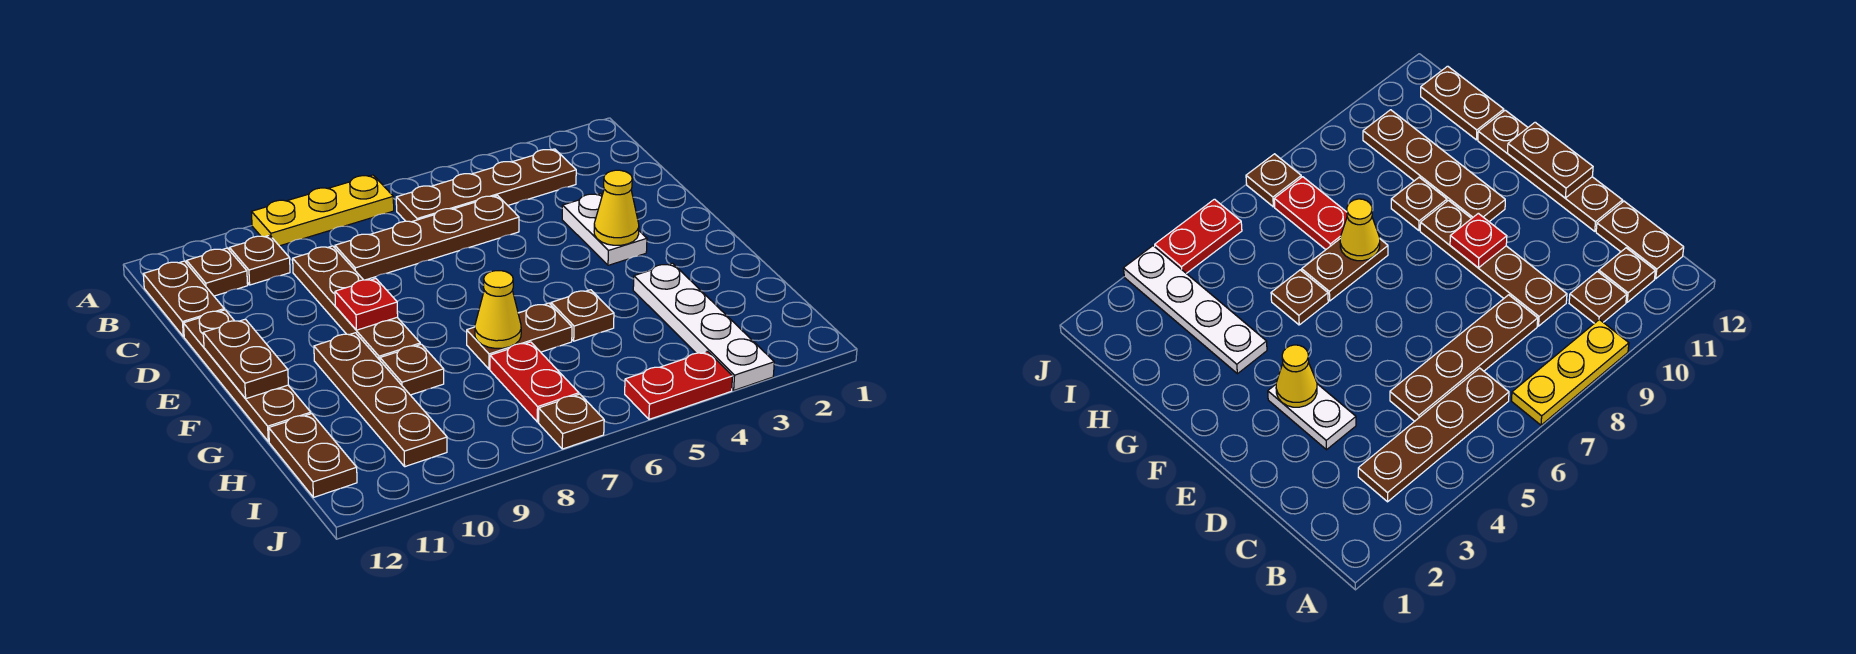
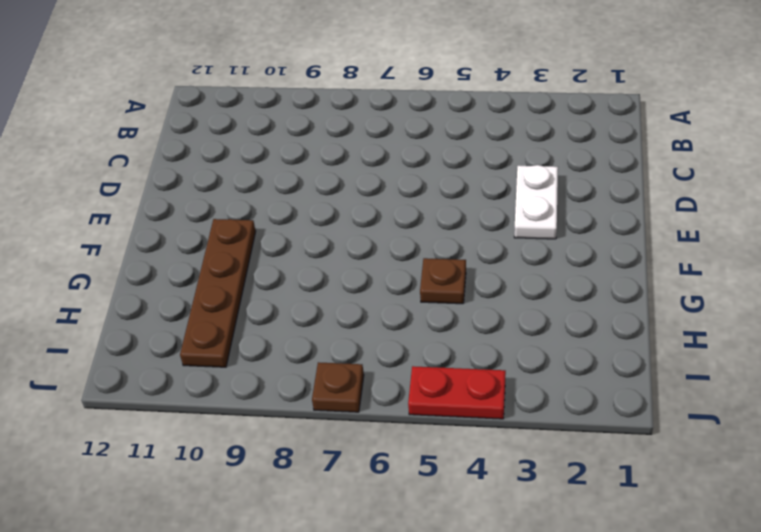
none -> yellow plate A7:A9 level 1
none -> brown plate B3:B6 level 1
none -> brown plate B10 level 1

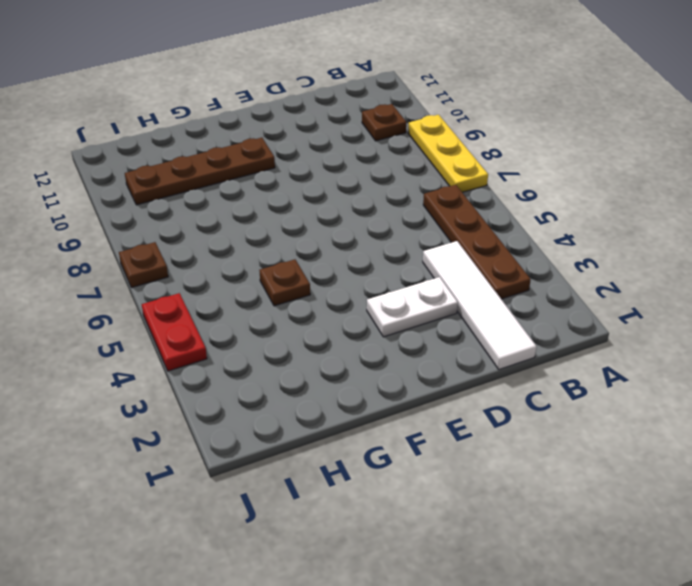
white tile C1:C4 level 1 -> none
none -> brown plate B11 level 1
none -> brown plate B12:C12 level 1
none -> brown plate C5:C8 level 1

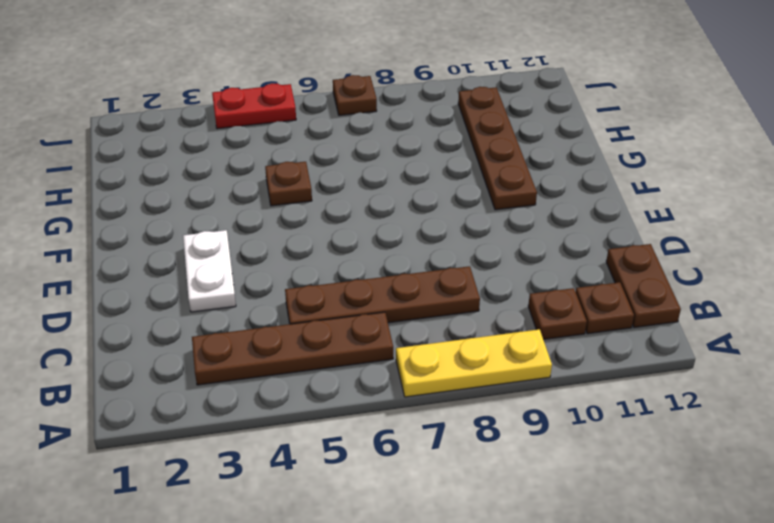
none -> brown plate C9:F9 level 1
none -> brown plate D12:G12 level 1
none -> white plate G3:J3 level 1

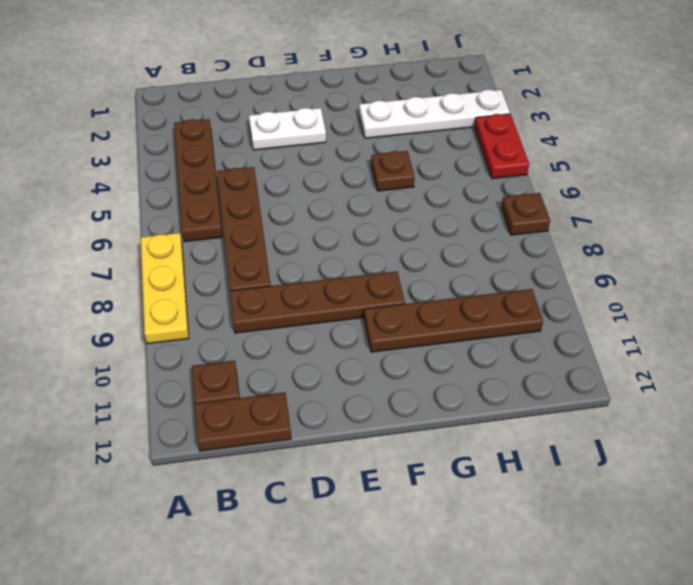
none -> brown plate B10 level 1
none -> brown plate D12:G12 level 1
none -> brown plate G6:G7 level 1

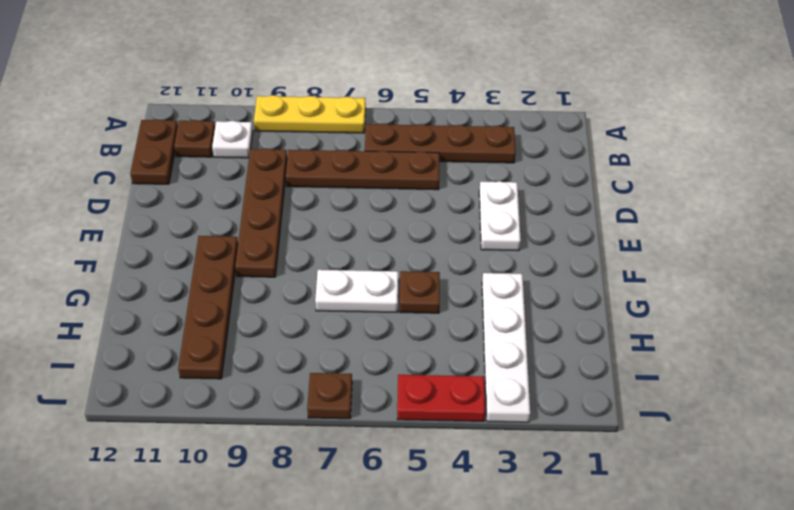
white plate B10 level 1 -> brown plate B10 level 1
white plate G6:G7 level 1 -> brown plate G6:G7 level 1
none -> brown plate D12:G12 level 1
none -> brown plate G9 level 1
none -> red plate H7:I7 level 1

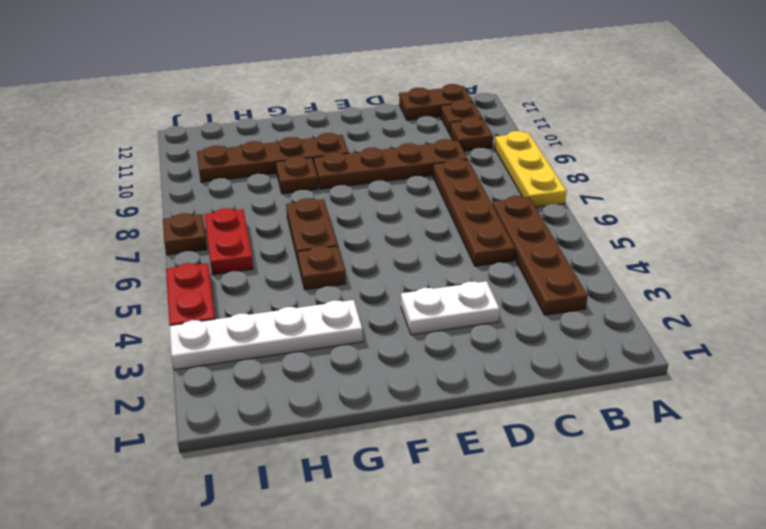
red plate I6:I7 level 1 -> red plate H7:I7 level 1
none -> brown plate D12:G12 level 1
none -> brown plate H12:I12 level 1
none -> yellow cone E3 level 2

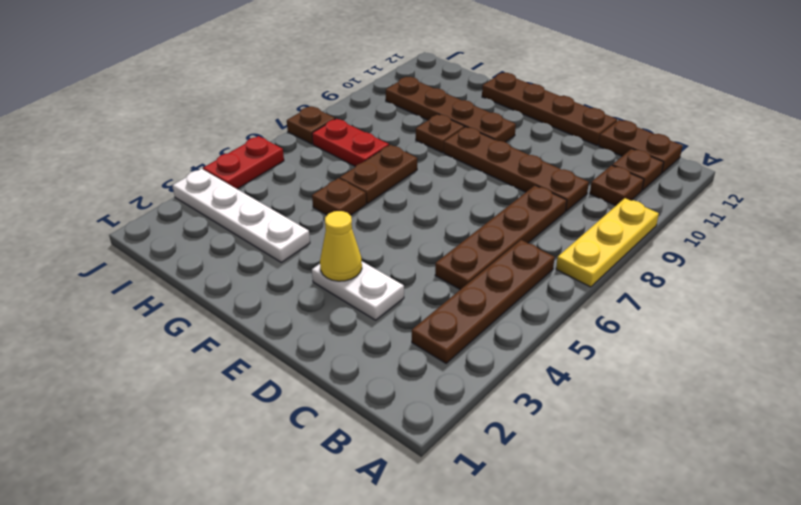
none -> brown plate H12:I12 level 1
none -> red plate E9 level 2
none -> brown plate E12:F12 level 2

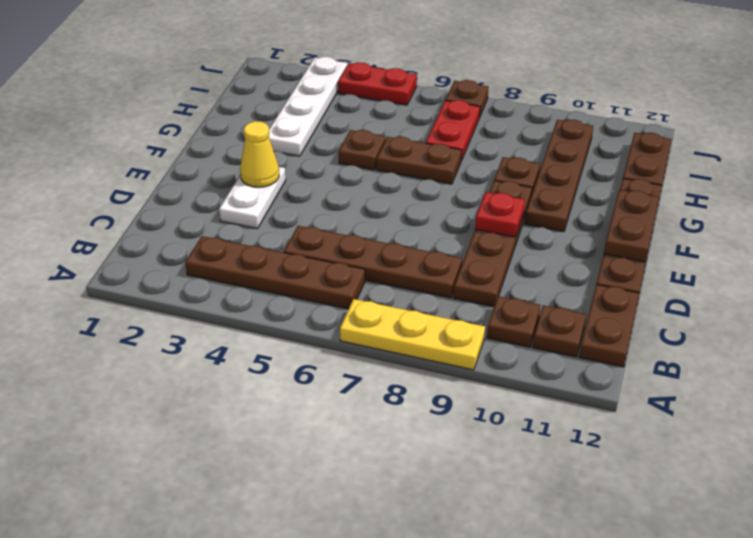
none -> yellow cone G7 level 2

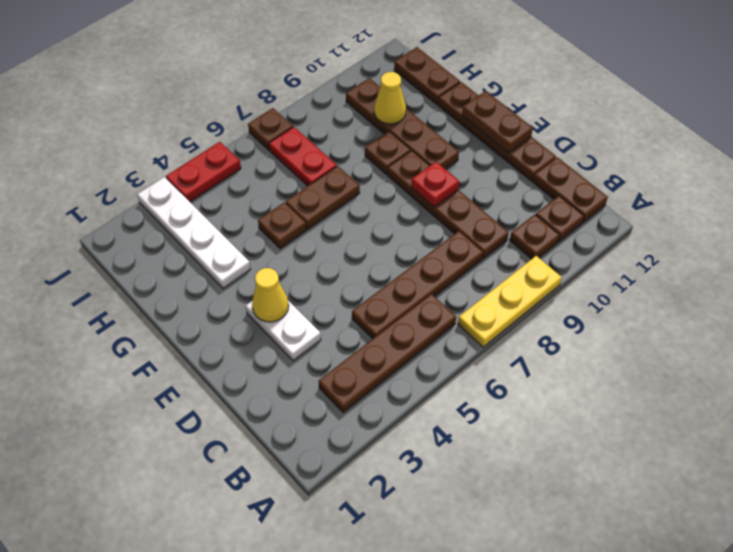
yellow cone H10 level 2 -> yellow cone G7 level 2

